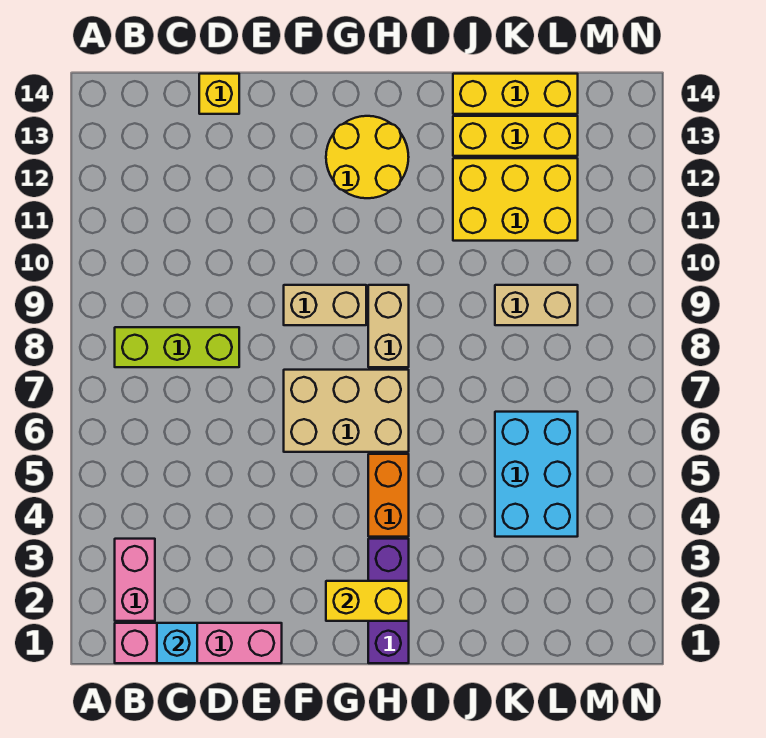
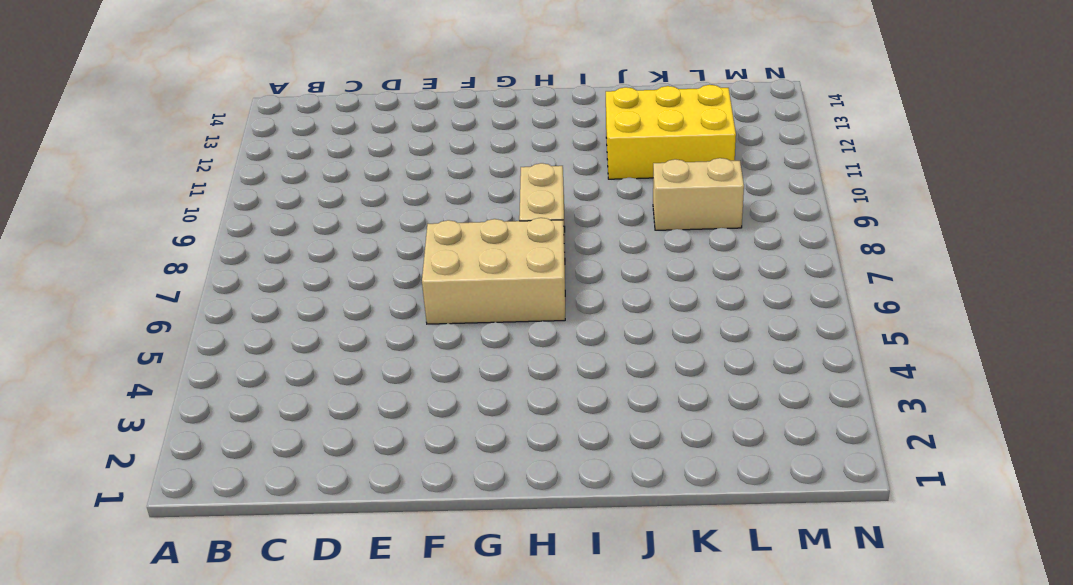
none -> pink brick B1:E1 level 1
none -> pink brick B2:B3 level 1
none -> lime brick B8:D8 level 1

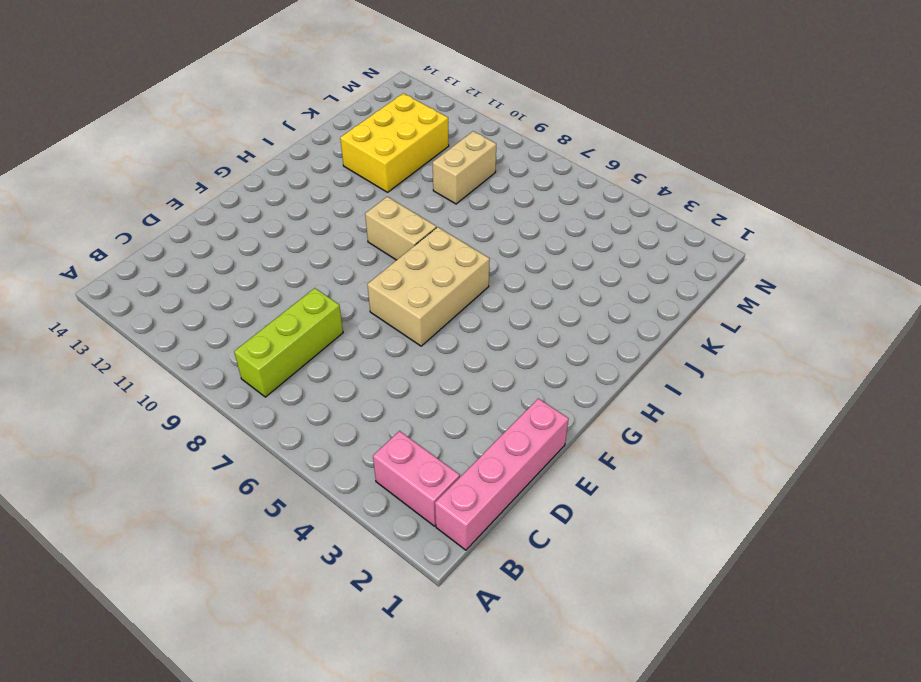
none -> yellow brick D14 level 1
none -> tan brick F9:G9 level 1
none -> yellow round brick G12:H13 level 1

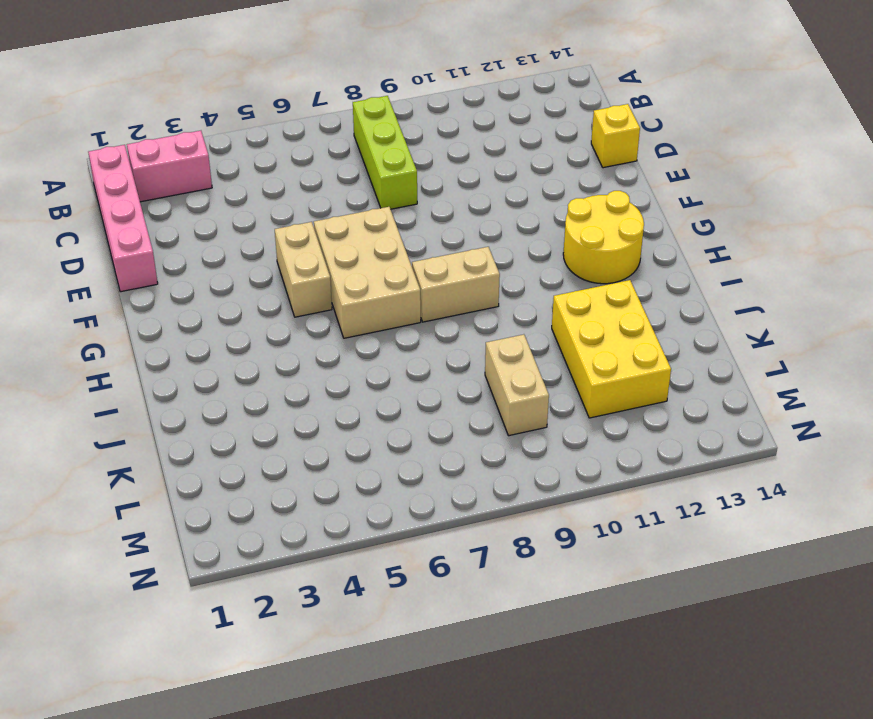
tan brick F5:G5 level 1 -> tan brick F9:G9 level 1
none -> purple brick H1:H3 level 1
none -> orange brick H4:H5 level 1
none -> yellow brick J13:L13 level 1

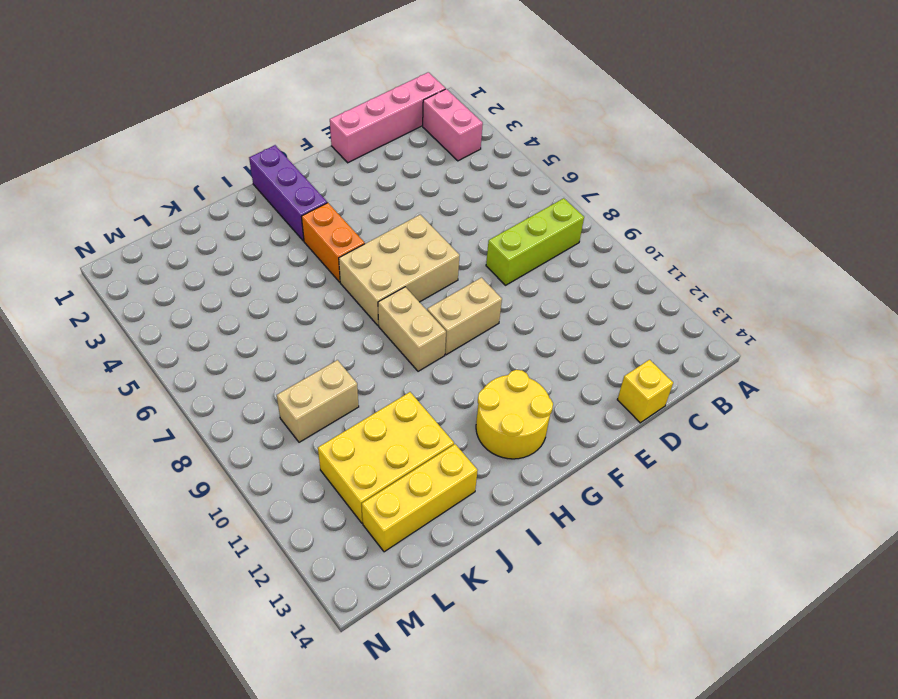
none -> yellow brick J14:L14 level 1
none -> cyan brick K4:L6 level 1
none -> cyan brick C1 level 2

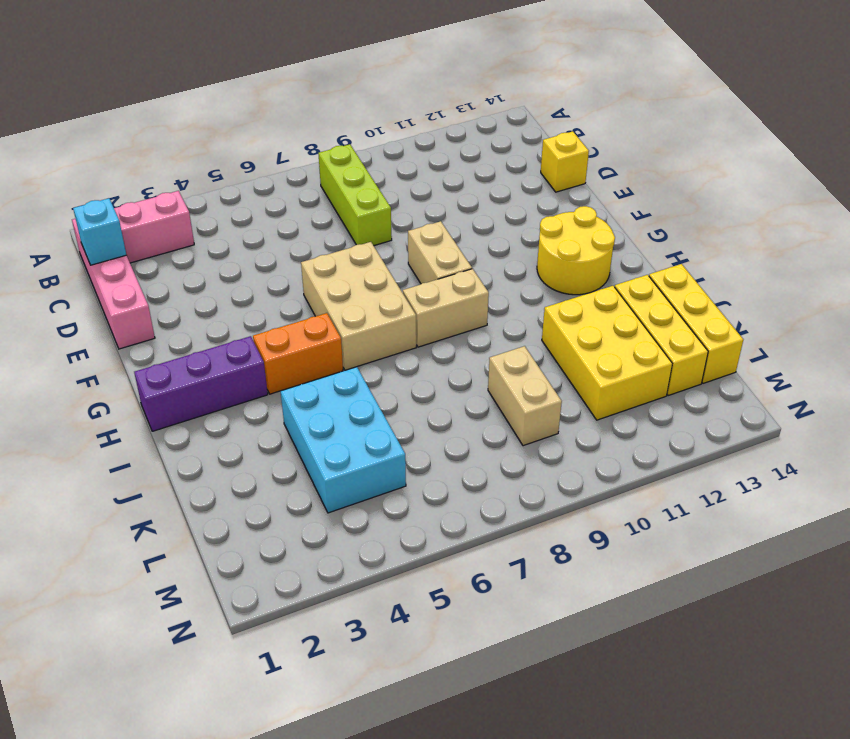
cyan brick J4:L5 level 1 -> cyan brick K4:L6 level 1
none -> yellow brick G2:H2 level 2

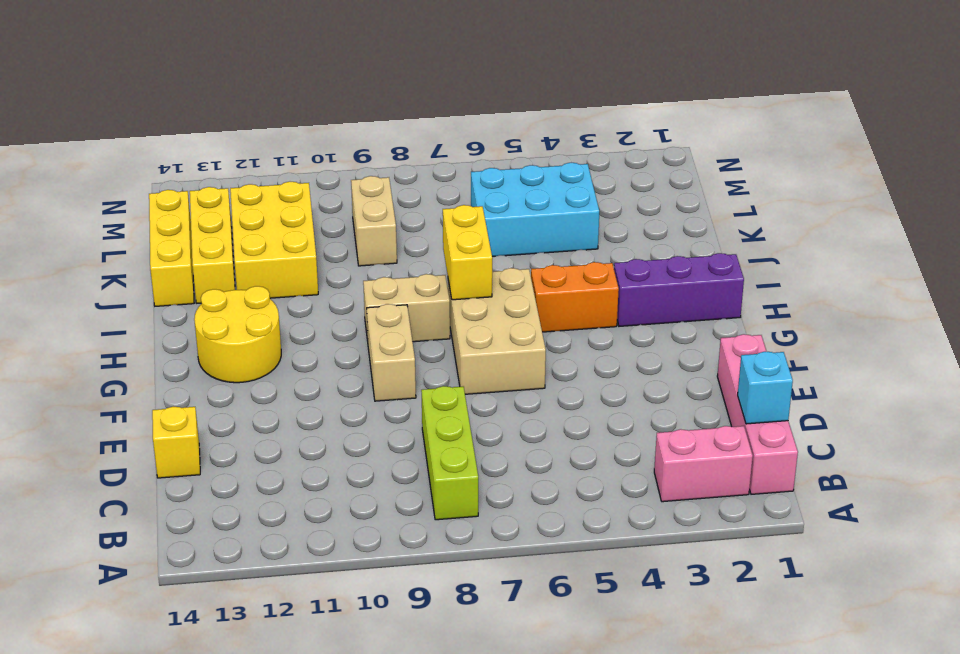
yellow brick H7:I7 level 2 -> yellow brick G2:H2 level 2

